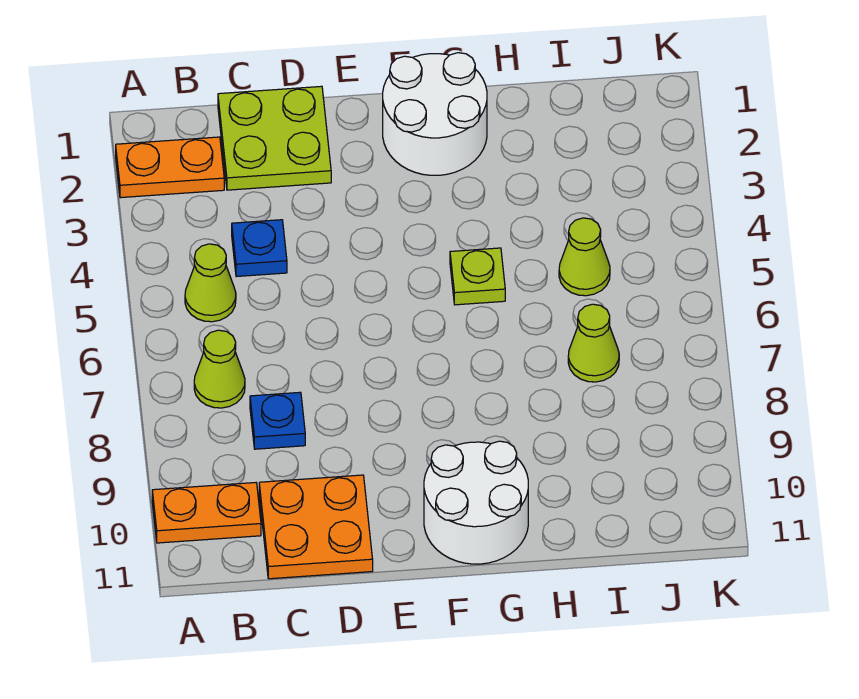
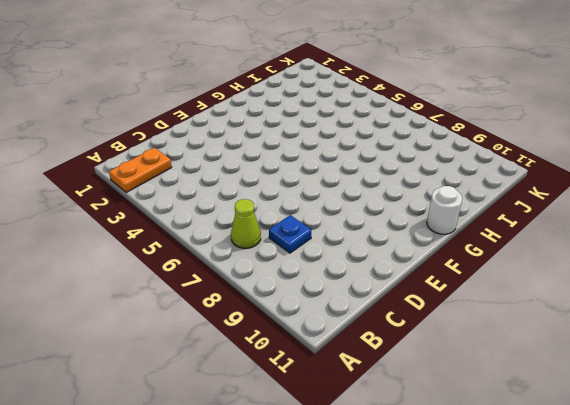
white round brick G11 level 1 -> white round brick F10:G11 level 1
none -> orange plate A10:B10 level 1
none -> lime cone B5 level 1
none -> lime plate C1:D2 level 1

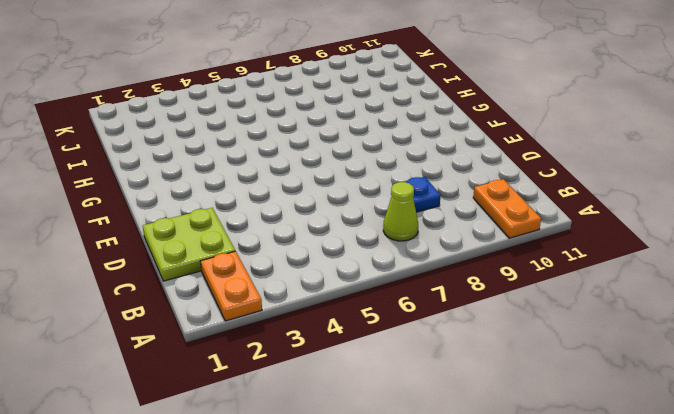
none -> lime cone B5 level 1
none -> blue plate C4 level 1
none -> orange plate C10:D11 level 1

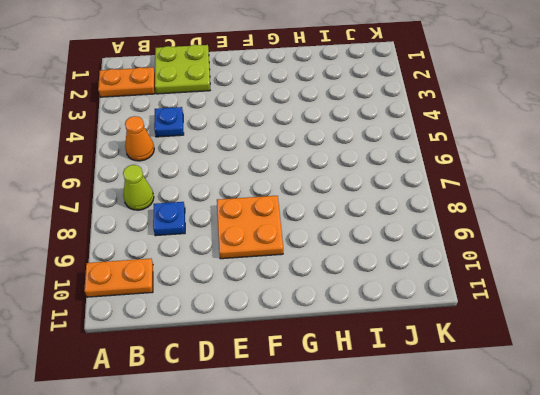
orange cone B5 level 1 -> lime cone B5 level 1
orange plate E8:F9 level 1 -> orange plate C10:D11 level 1
none -> white round brick F1:G2 level 1
none -> white round brick F10:G11 level 1
none -> lime plate G5 level 1

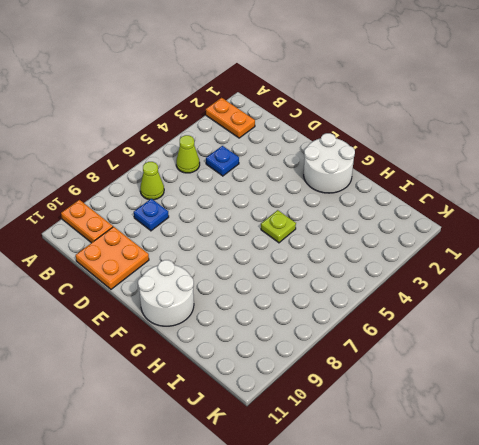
none -> lime plate C1:D2 level 1
none -> lime cone I5 level 1
none -> lime cone I7 level 1

